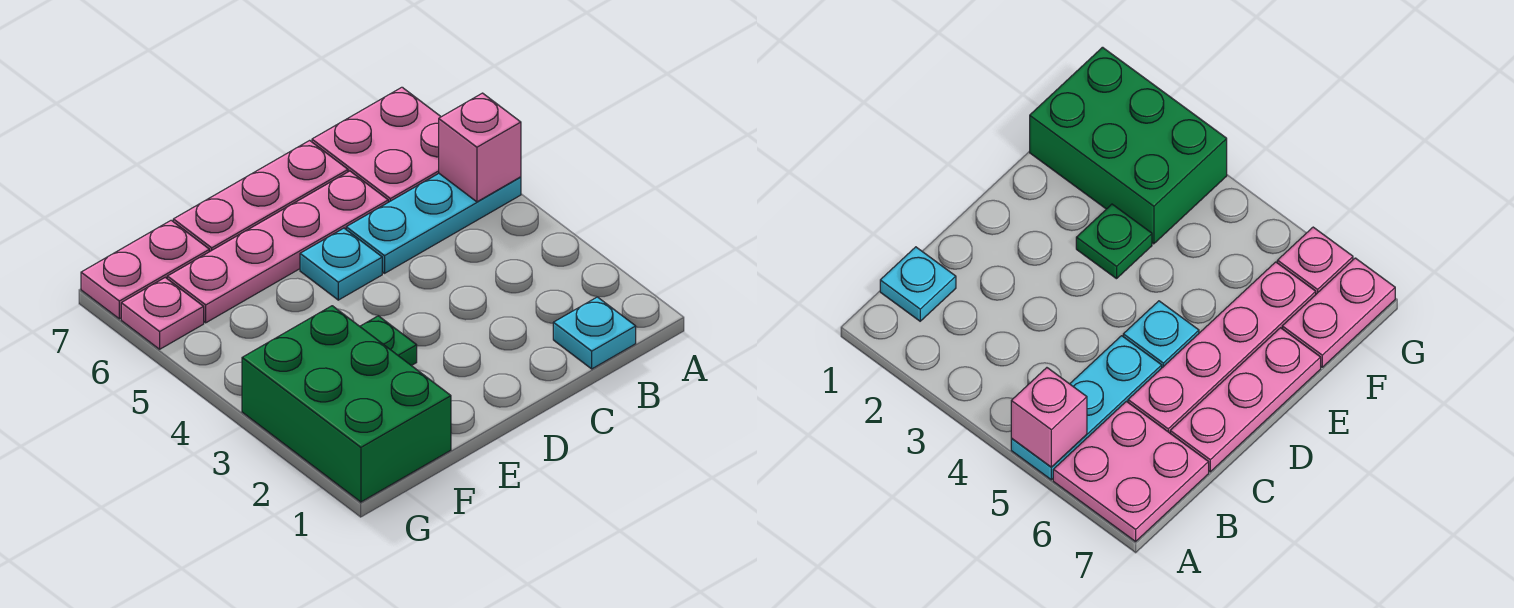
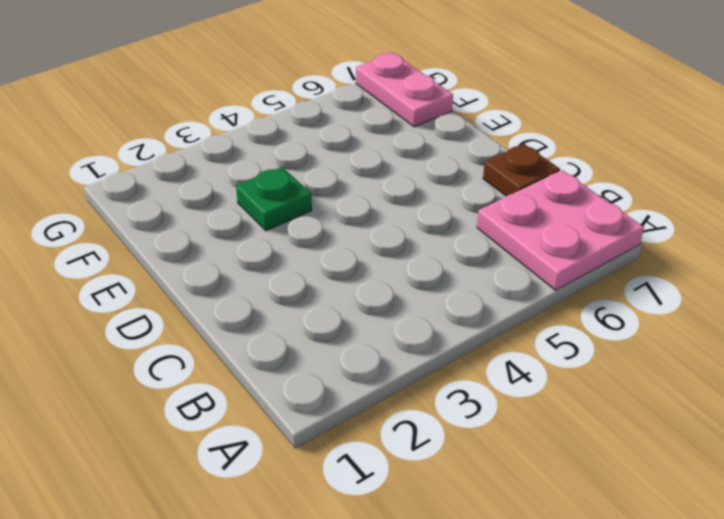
brown plate C7 level 1 -> pink plate C7:E7 level 1
none -> cyan plate A5:C5 level 1
none -> cyan plate B1 level 1

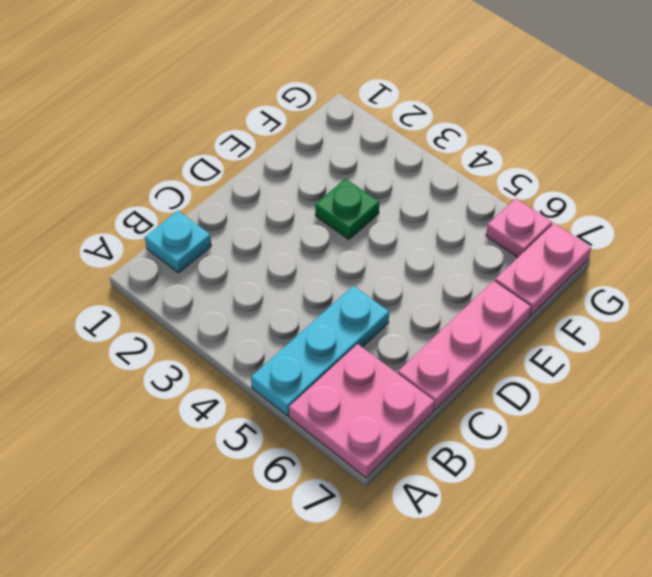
none -> pink plate C6:F6 level 1
none -> cyan plate D5 level 1

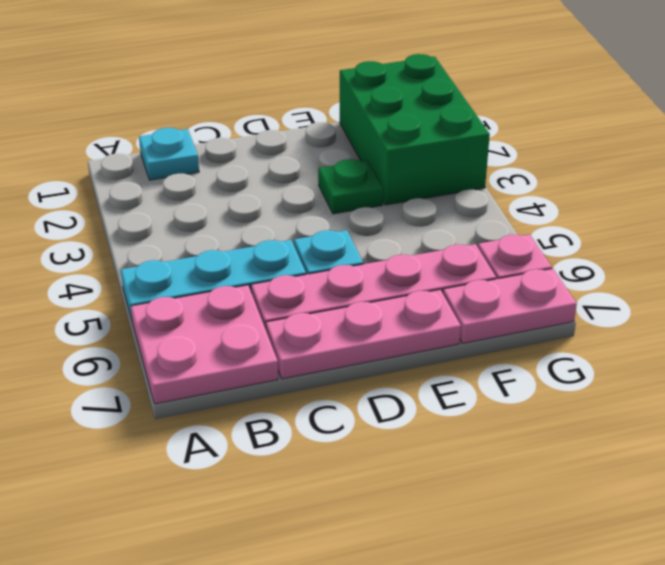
none -> pink brick A5 level 2

